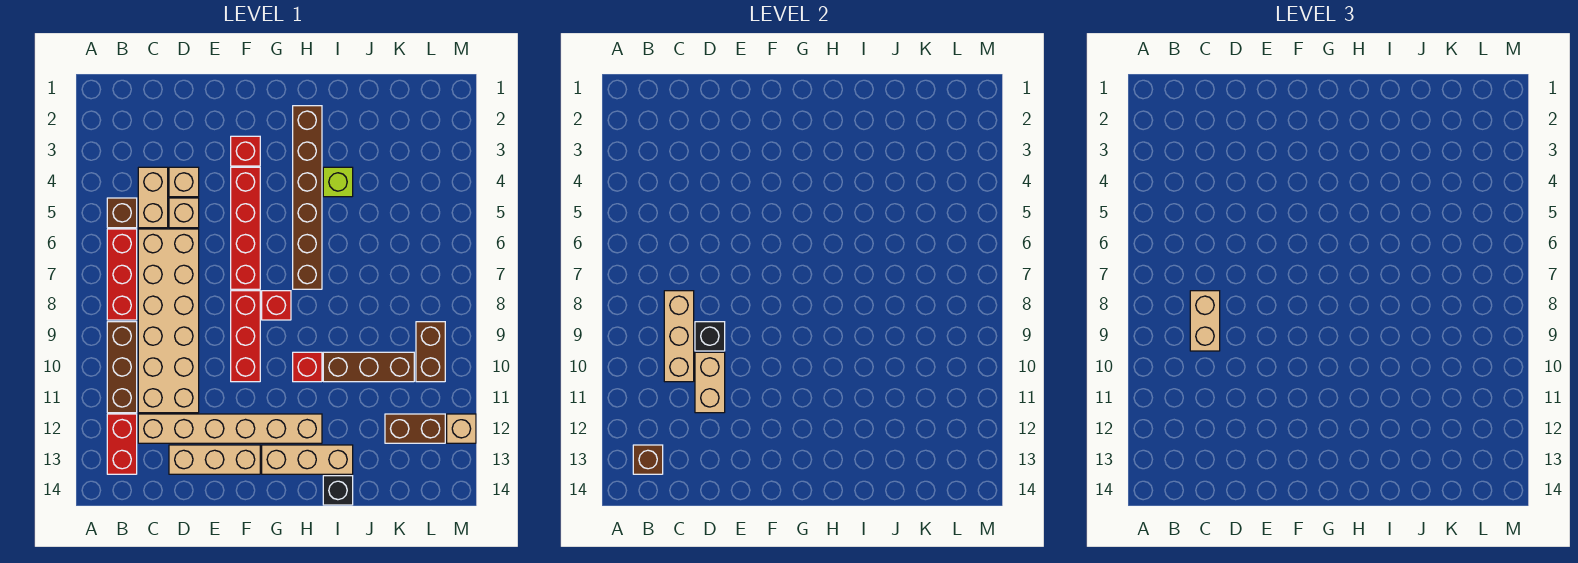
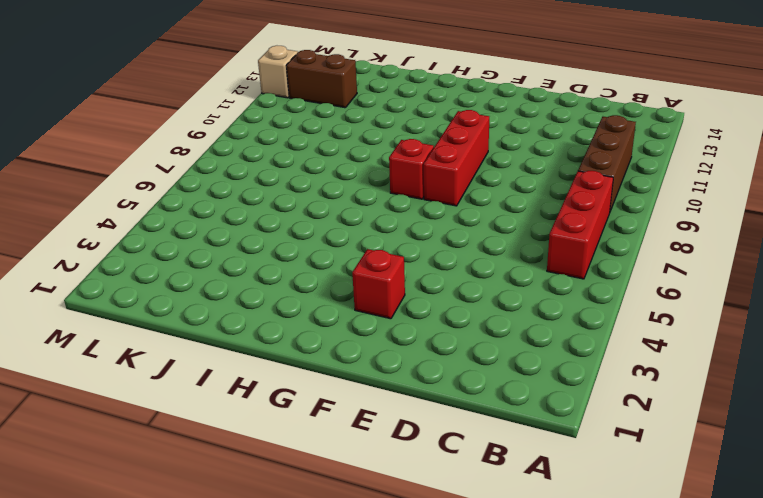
none -> brown brick B5 level 1
none -> red brick B12:B13 level 1
none -> tan brick C4:C5 level 1

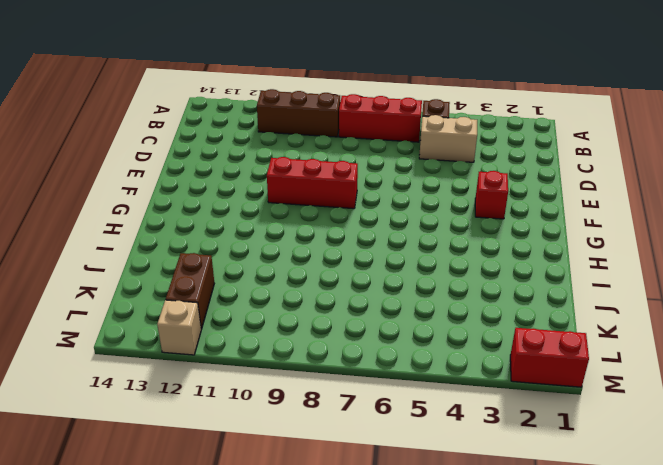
red brick M1:M2 level 1 -> red brick B12:B13 level 1
none -> tan brick C6:D11 level 1
none -> tan brick C12:H12 level 1
none -> tan brick D4 level 1

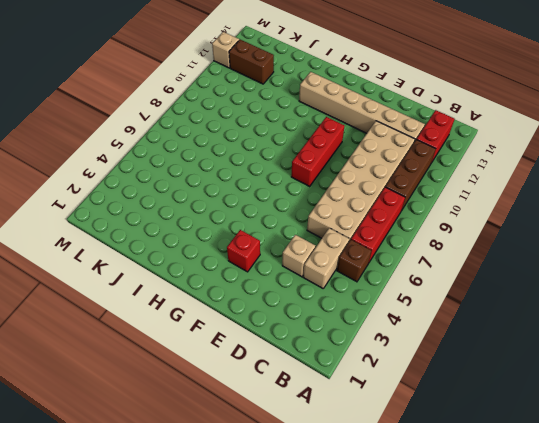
none -> tan brick D5 level 1
none -> tan brick D13:F13 level 1
none -> red brick F4:F7 level 1

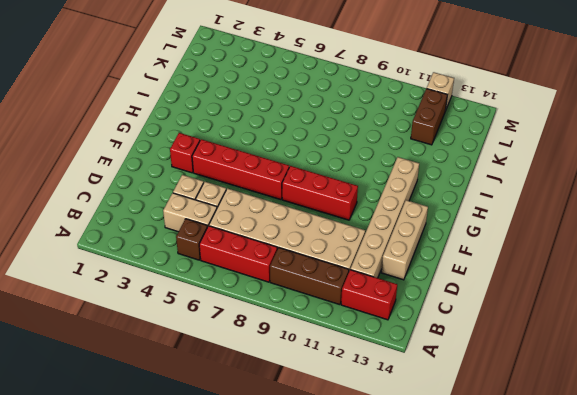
none -> red brick G8 level 1
none -> tan brick G13:I13 level 1
none -> brown brick H2:H7 level 1

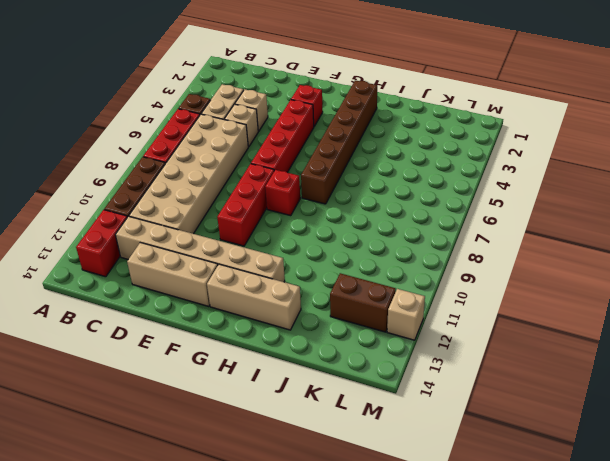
none -> red brick H10 level 1
none -> lime brick I4 level 1
none -> brown brick I10:K10 level 1

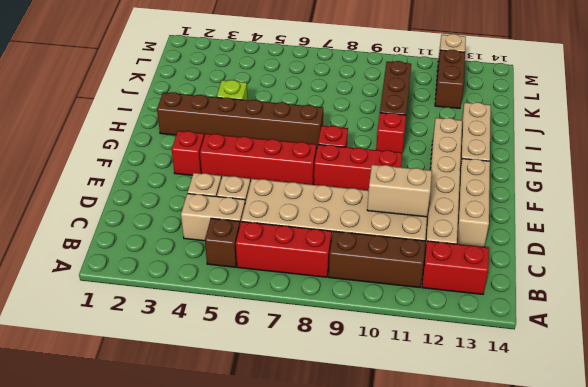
none -> black brick I14 level 1
none -> brown brick L9:L10 level 1
none -> brown brick B13 level 2

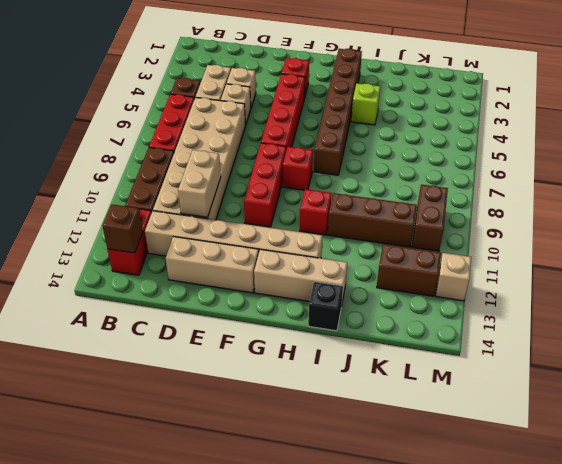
none -> tan brick C8:C10 level 2
none -> black brick D9 level 2
none -> tan brick C8:C9 level 3

